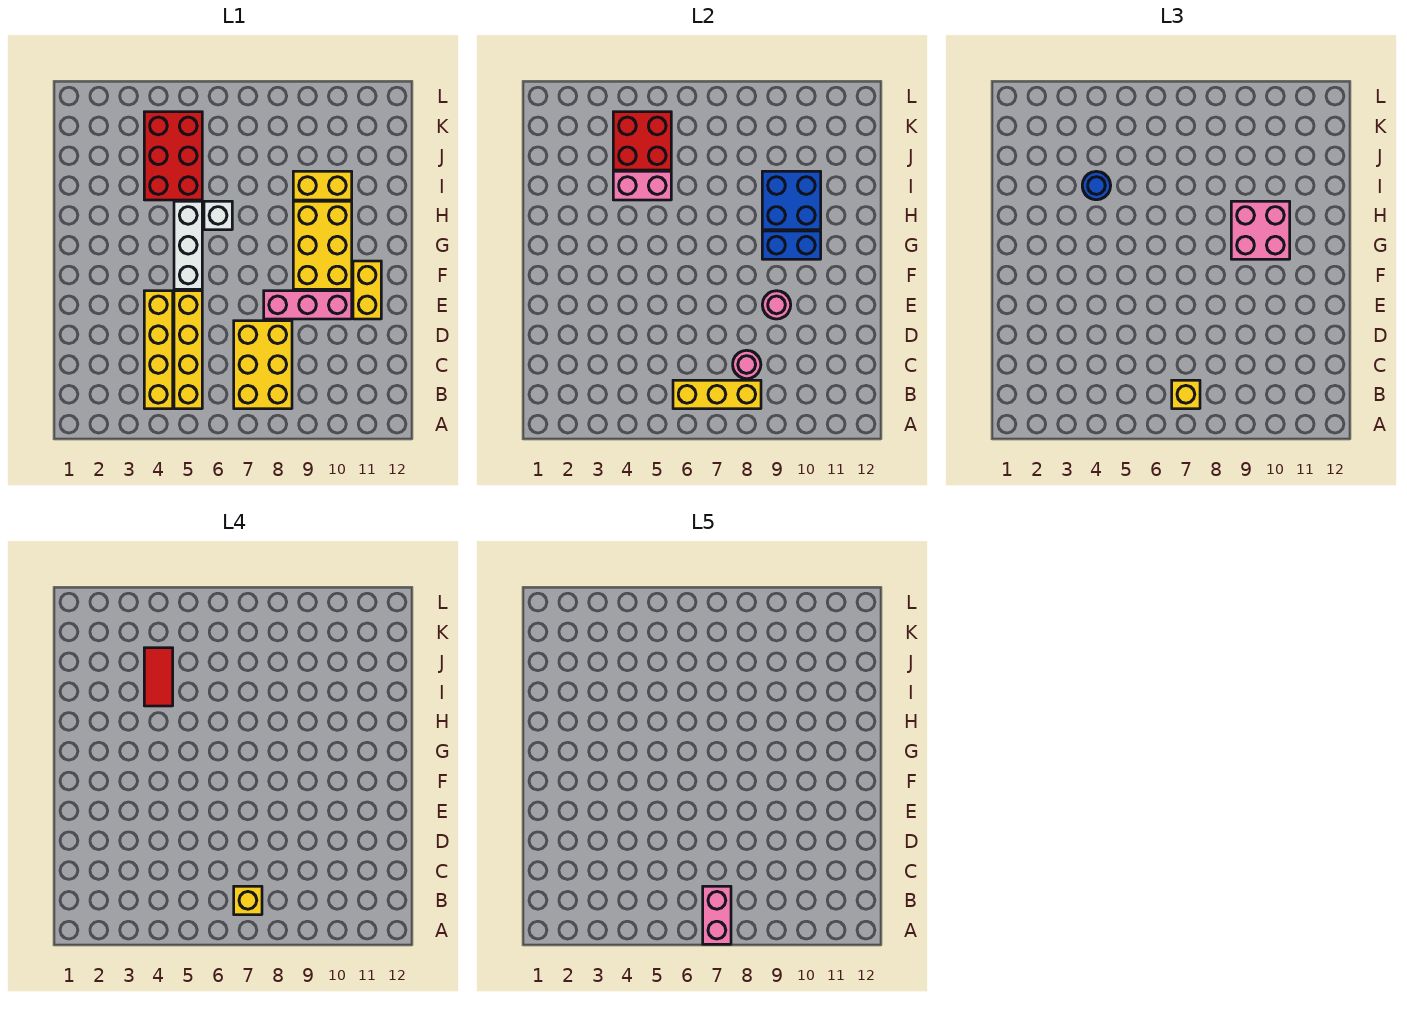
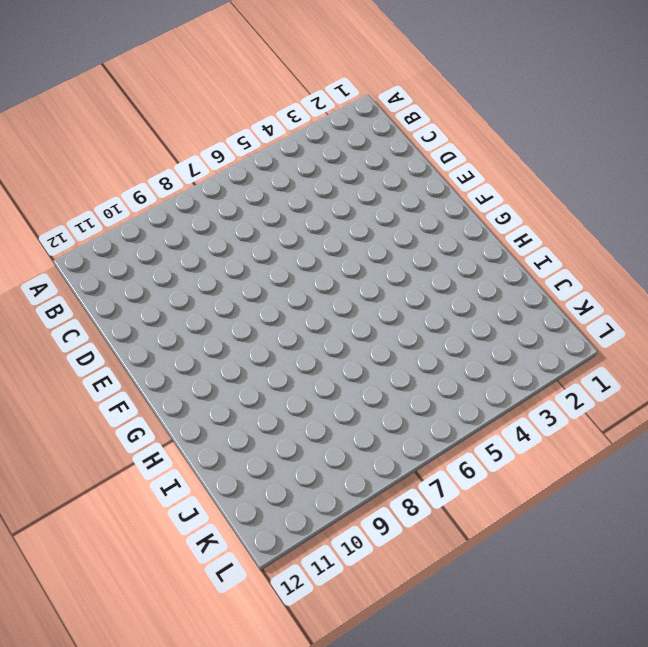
none -> yellow brick B4:E4 level 1
none -> yellow brick B5:E5 level 1
none -> yellow brick B7:D8 level 1

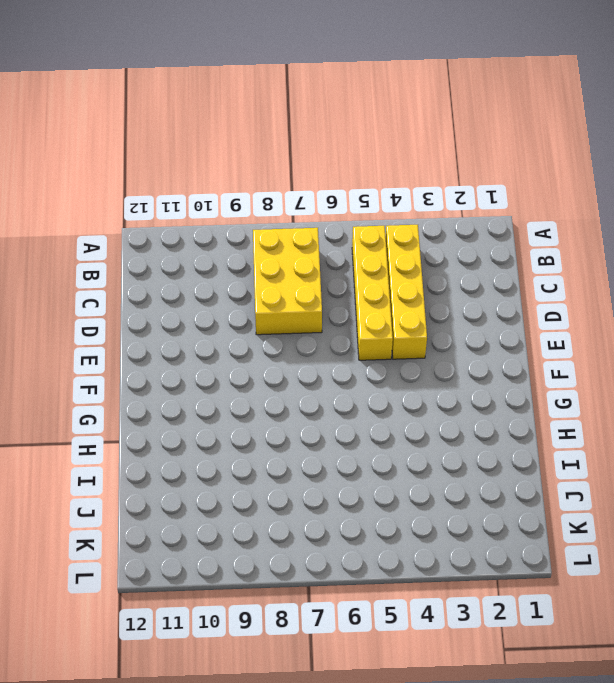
none -> pink brick E8:E10 level 1
none -> yellow brick E11:F11 level 1
none -> white brick F5:H5 level 1

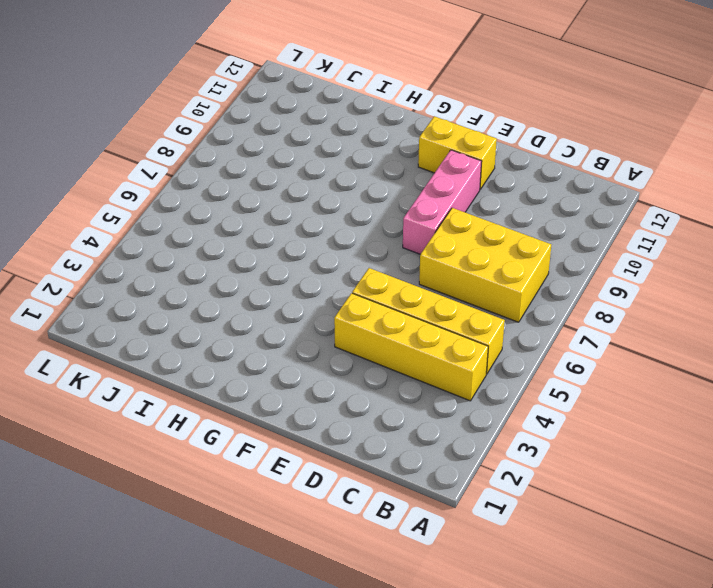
none -> white brick F5:H5 level 1
none -> yellow brick F9:H10 level 1
none -> white brick H6 level 1

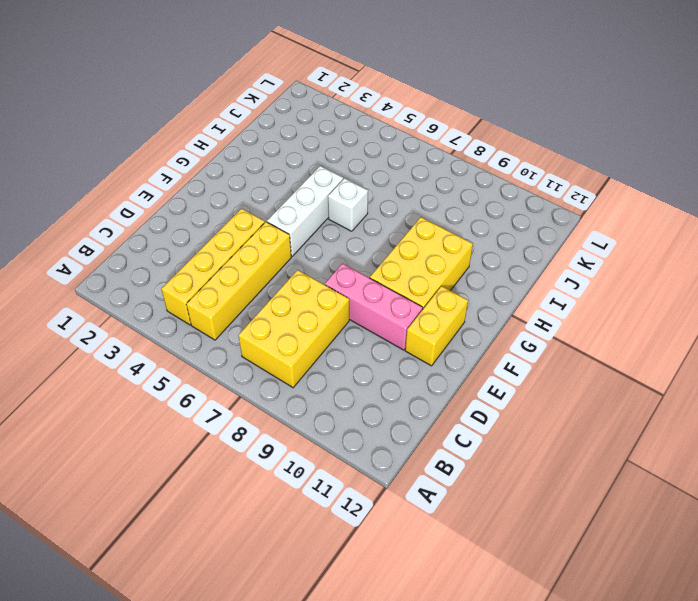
none -> red brick I4:K5 level 1
none -> yellow brick I9:I10 level 1
none -> yellow brick B6:B8 level 2

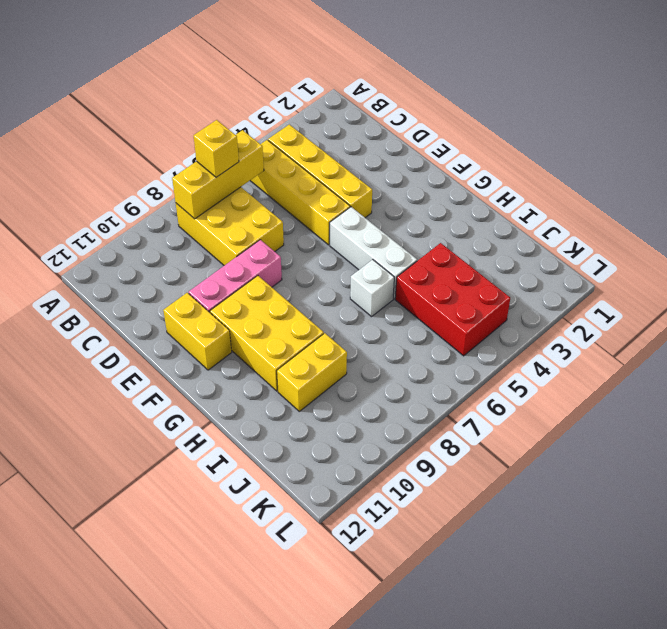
none -> pink round brick C8 level 2
none -> pink round brick E9 level 2
none -> blue brick G9:G10 level 2

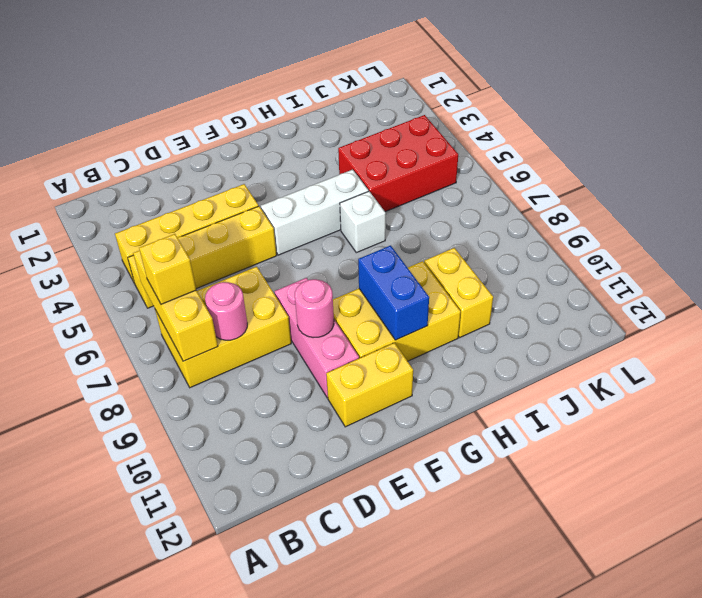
none -> blue brick H9:I10 level 2
none -> pink brick I4:I5 level 2
none -> red brick J4:K5 level 2

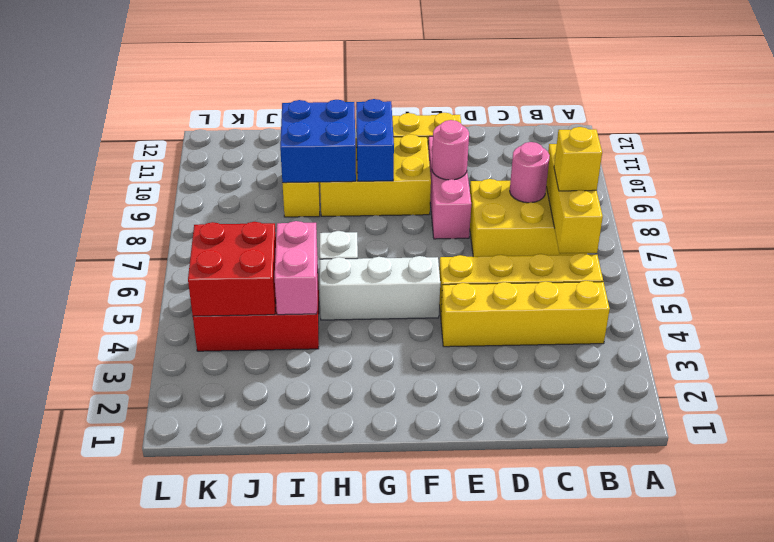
none -> pink brick G9:H10 level 3
none -> blue round brick I4 level 3
none -> yellow brick B7 level 4

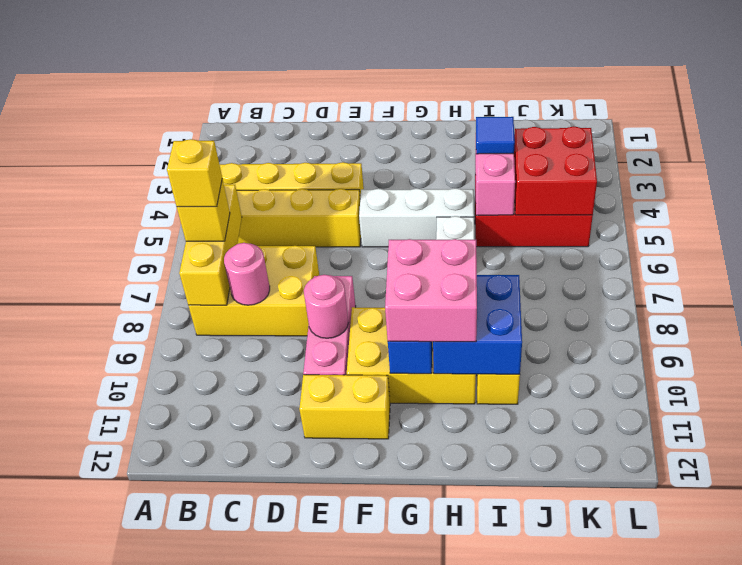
blue tile I4 level 3 -> blue round brick I4 level 3
none -> red tile I4:J4 level 4
none -> pink brick A7:B7 level 5

